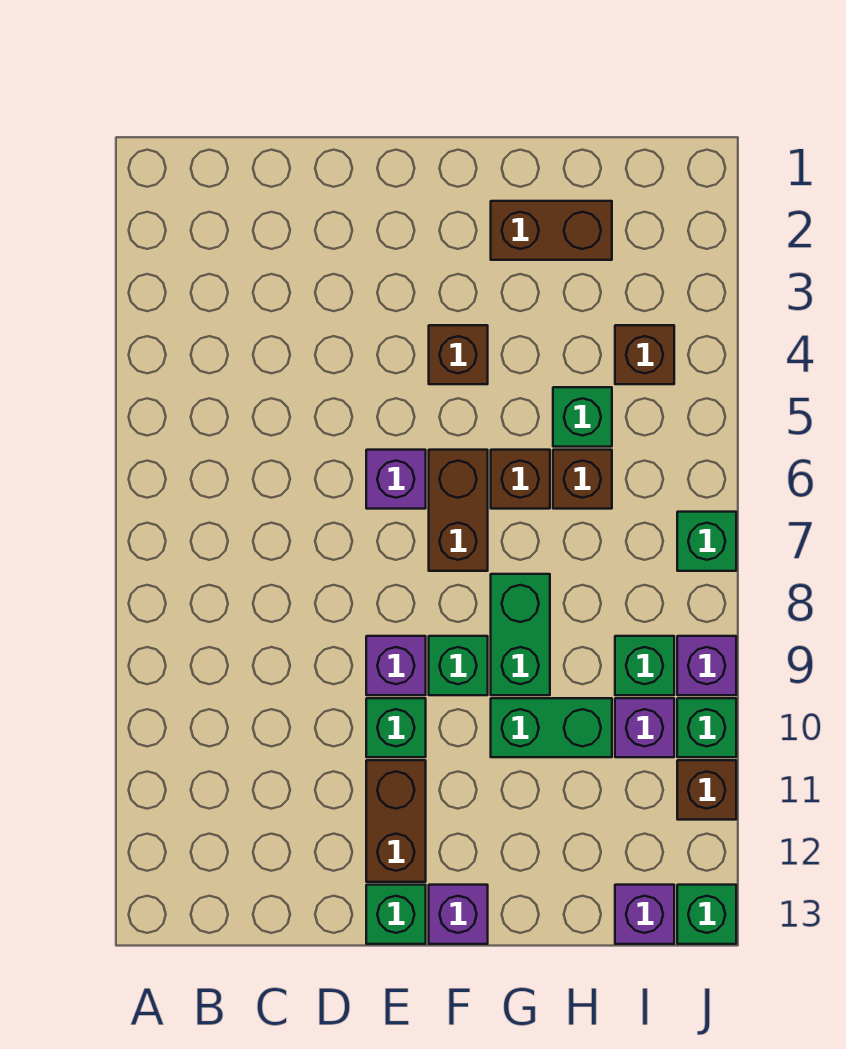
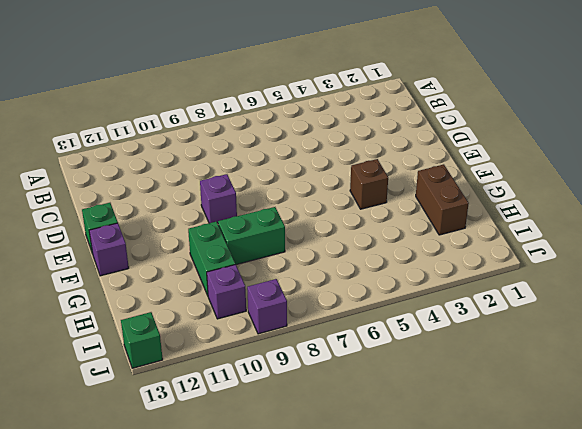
none -> purple brick E6 level 1
none -> green brick E10 level 1
none -> brown brick E11:E12 level 1

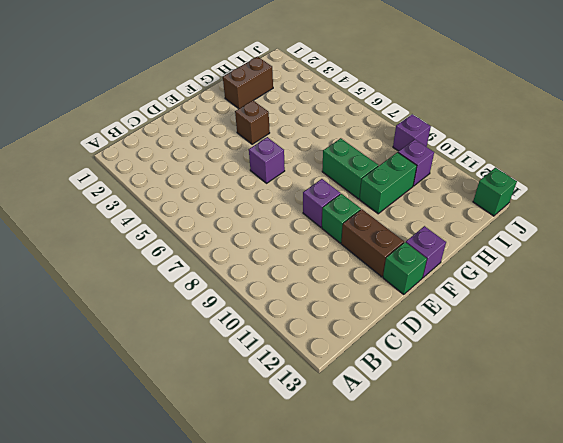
none -> brown brick F6:F7 level 1
none -> green brick F9 level 1
none -> brown brick G6 level 1

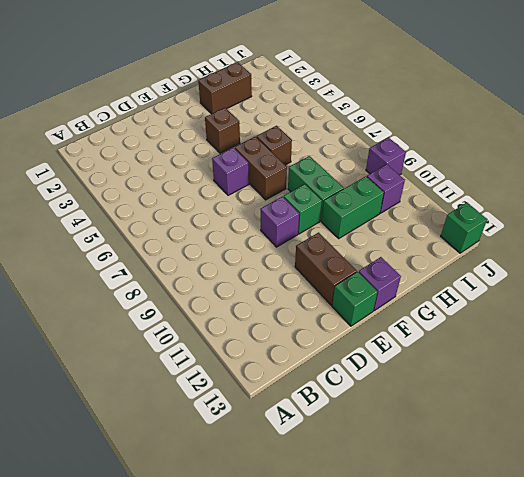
none -> green brick E10 level 1
none -> green brick H5 level 1
none -> brown brick H6 level 1

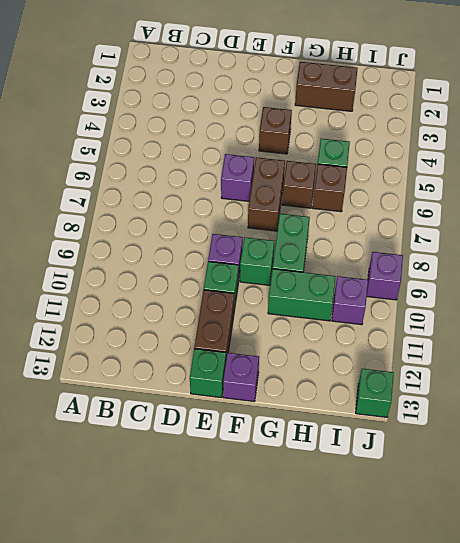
none -> brown brick I4 level 1
none -> green brick I9 level 1
none -> purple brick I13 level 1

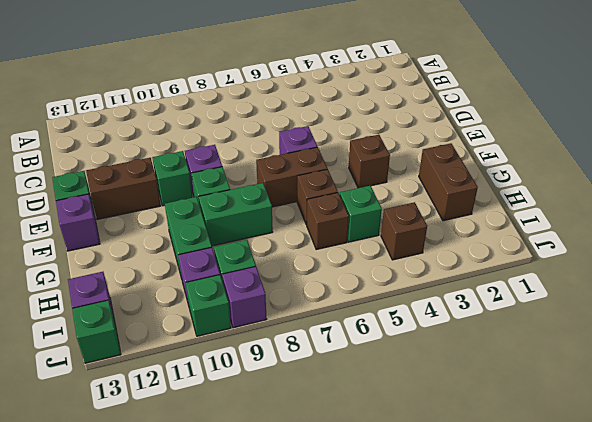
none -> green brick J7 level 1
none -> brown brick J11 level 1

